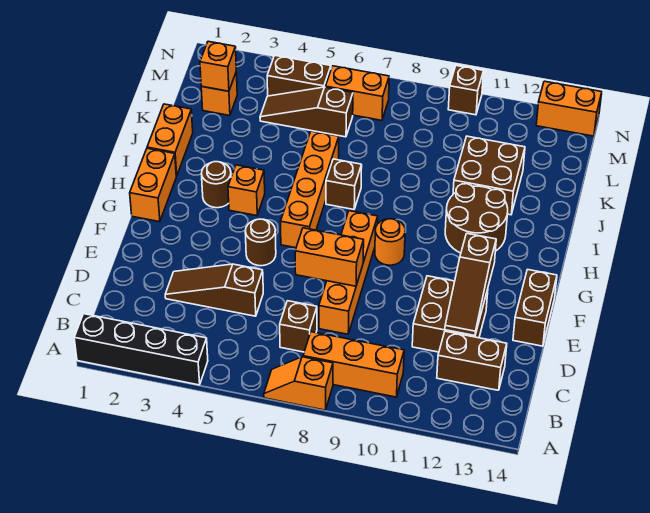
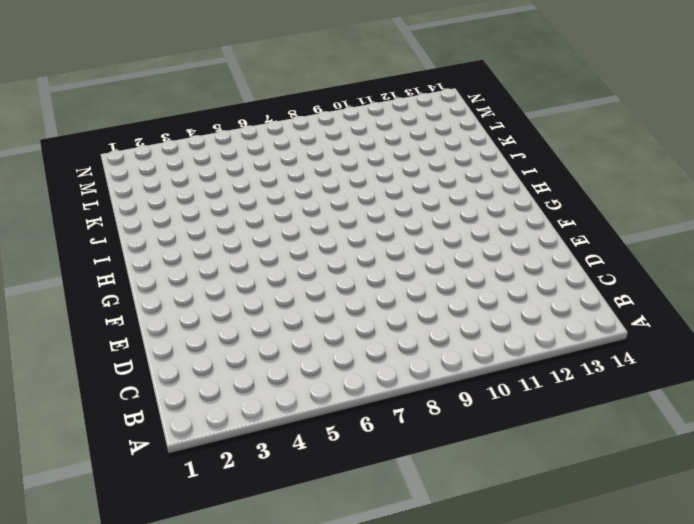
none -> black brick A1:A4 level 1
none -> orange slope A7:A8 level 1 top 8
none -> orange brick B8:B10 level 1

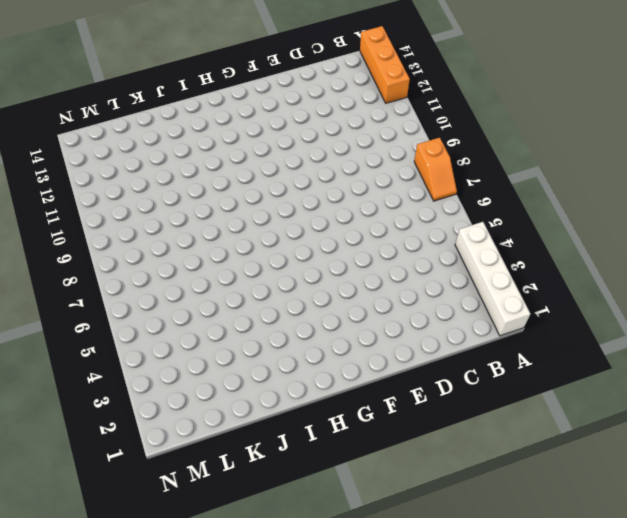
white brick A1:A4 level 1 -> black brick A1:A4 level 1
orange brick A12:A14 level 1 -> orange brick B8:B10 level 1
none -> brown brick C7 level 1
none -> brown brick C12:C13 level 1
none -> brown slope D3:D5 level 1 top 5

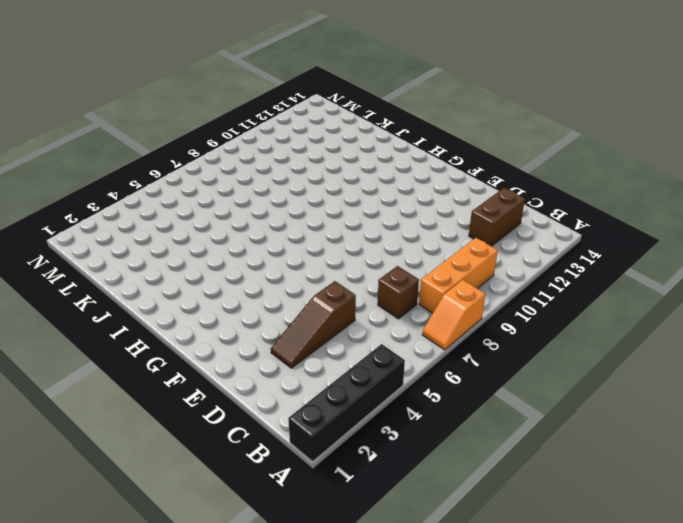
none -> orange brick D8:G8 level 1
none -> brown brick D11:E12 level 1
none -> brown brick E14:F14 level 1

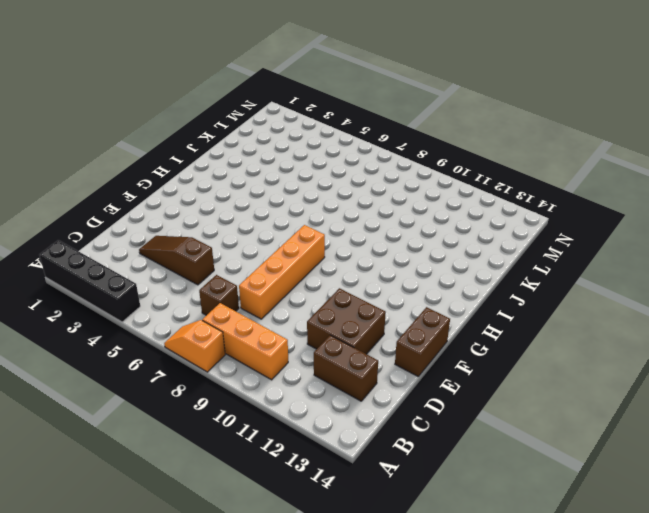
none -> brown round brick F5 level 1
none -> orange brick G1:H1 level 1
none -> orange brick G6:J6 level 1

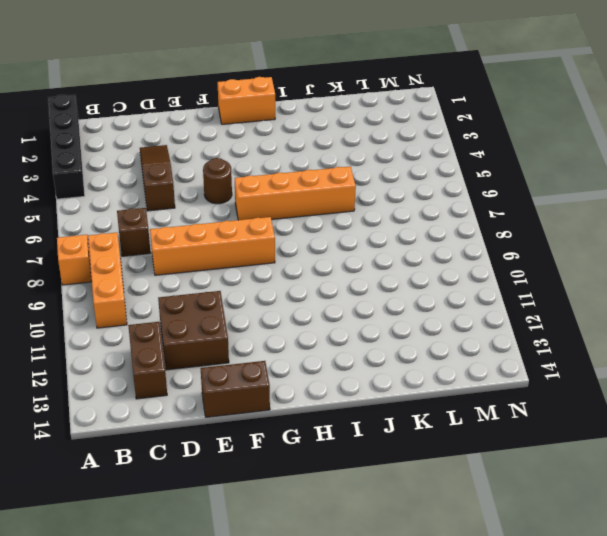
none -> orange round brick G9 level 1
none -> brown round brick H3 level 1
none -> orange brick H4 level 1

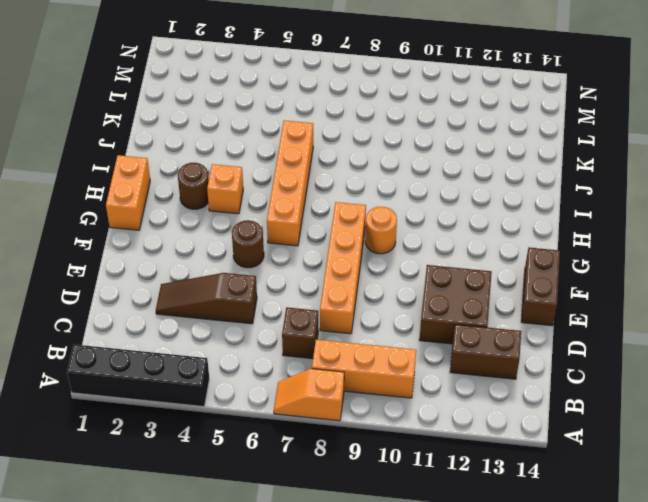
none -> brown round brick H11:I12 level 1
none -> orange brick I1:J1 level 1
none -> brown brick I7 level 1

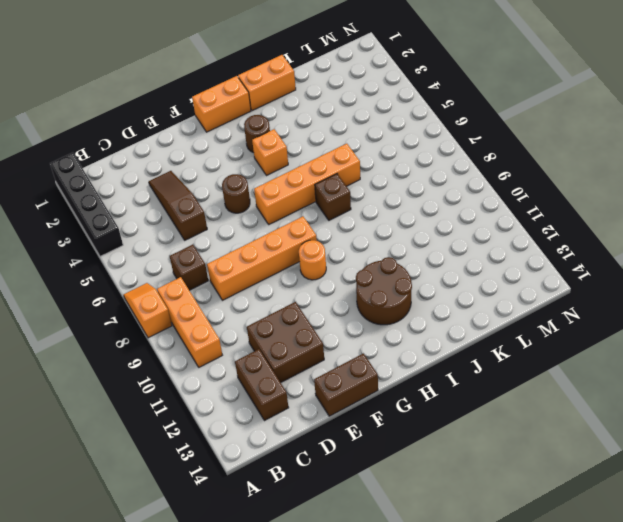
none -> brown brick J11:K12 level 1
none -> orange brick L2 level 1
none -> brown slope L4:L6 level 1 top 6

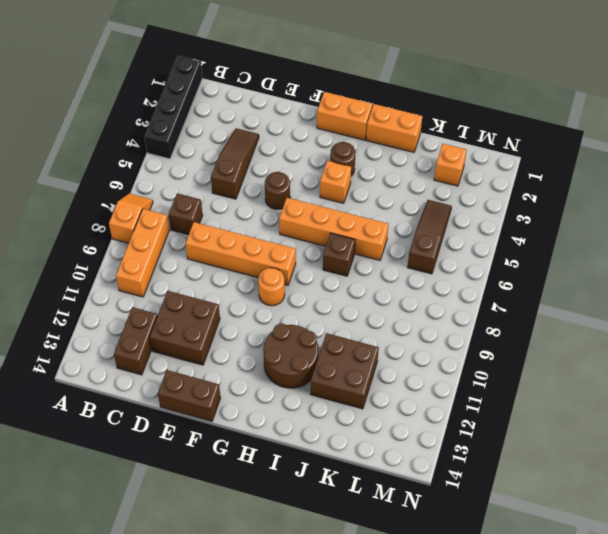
none -> brown brick M4:M5 level 1
none -> orange brick M6:M7 level 1
none -> brown brick N10 level 1

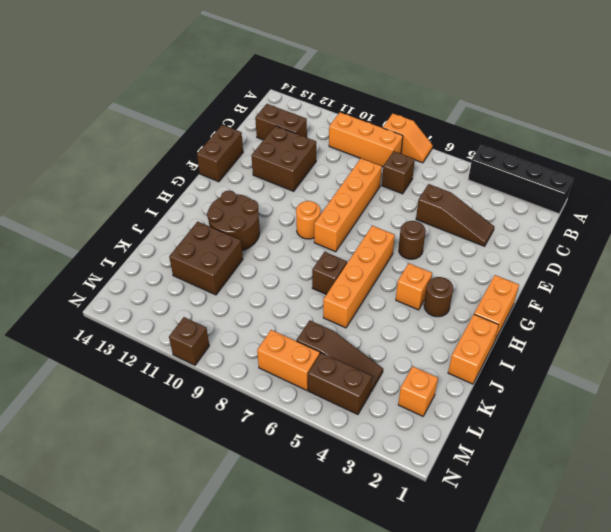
none -> orange brick N13:N14 level 1
none -> brown slope D12:F12 level 2 top F
none -> orange brick E7:E8 level 2

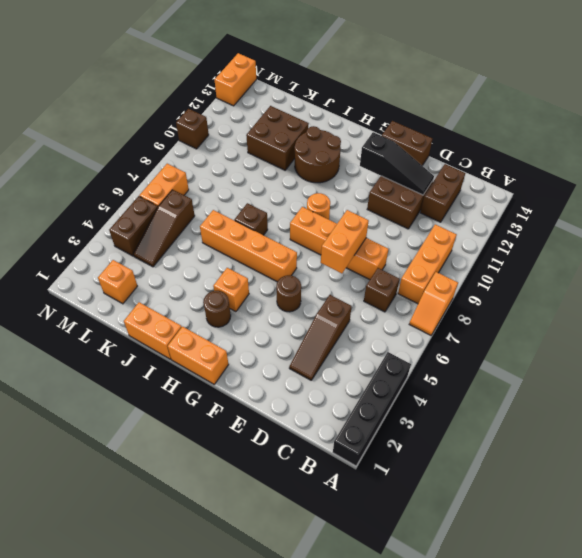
black slope D12:F12 level 2 top F -> brown slope D12:F12 level 2 top F
none -> orange brick L2 level 2

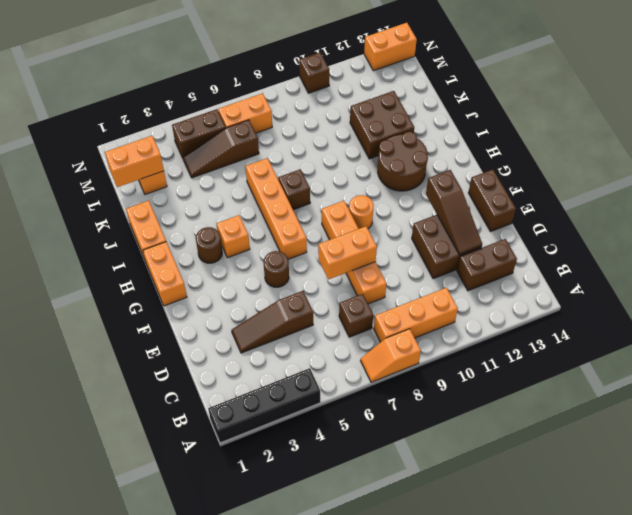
orange brick L1:L2 level 2 -> orange brick L2 level 2

